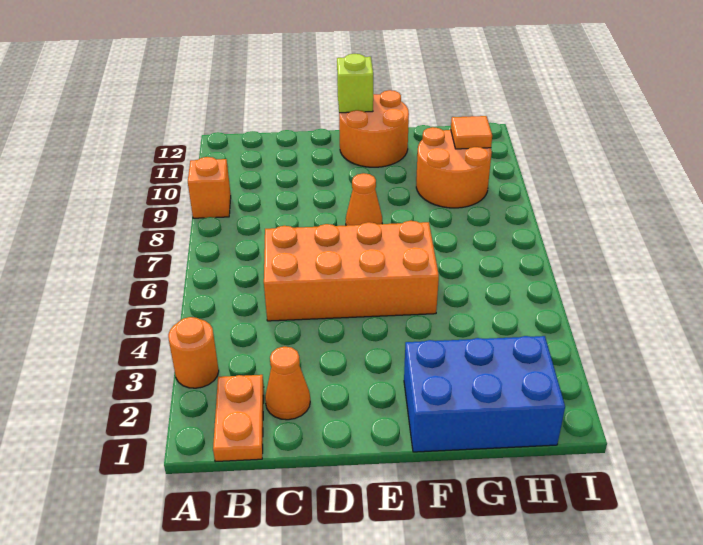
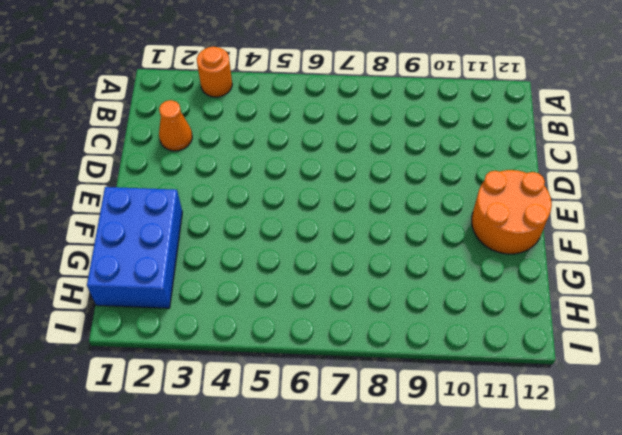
none -> orange brick A9 level 1
none -> orange plate B1:B2 level 1

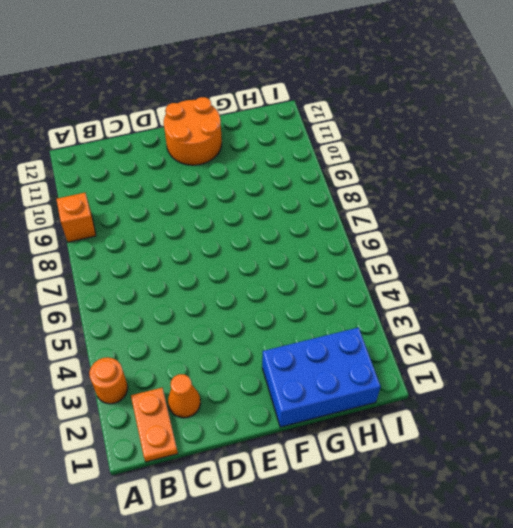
none -> orange brick C5:F6 level 1
none -> orange cone E8 level 1

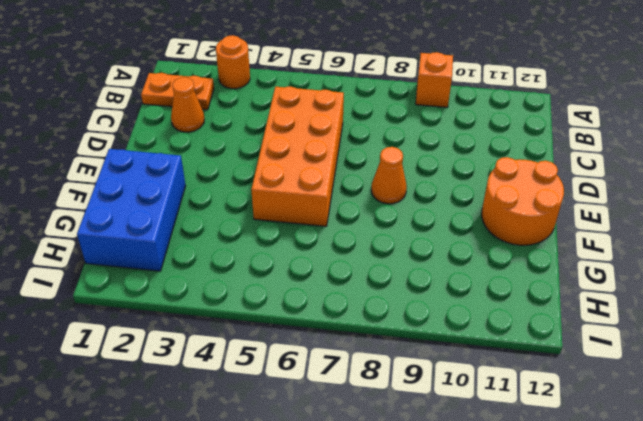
none -> orange round brick G9:H10 level 1
none -> lime brick E12 level 2

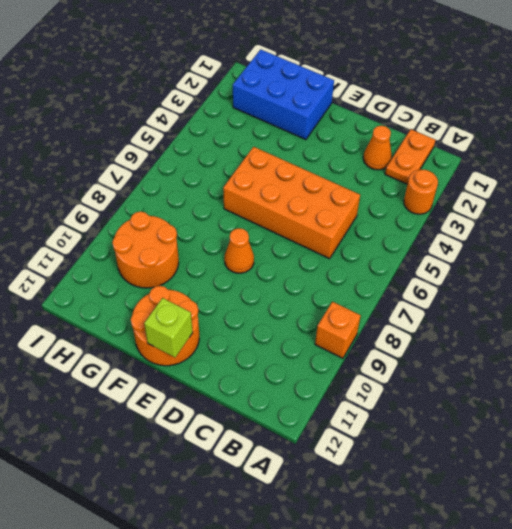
none -> orange tile H10 level 2

